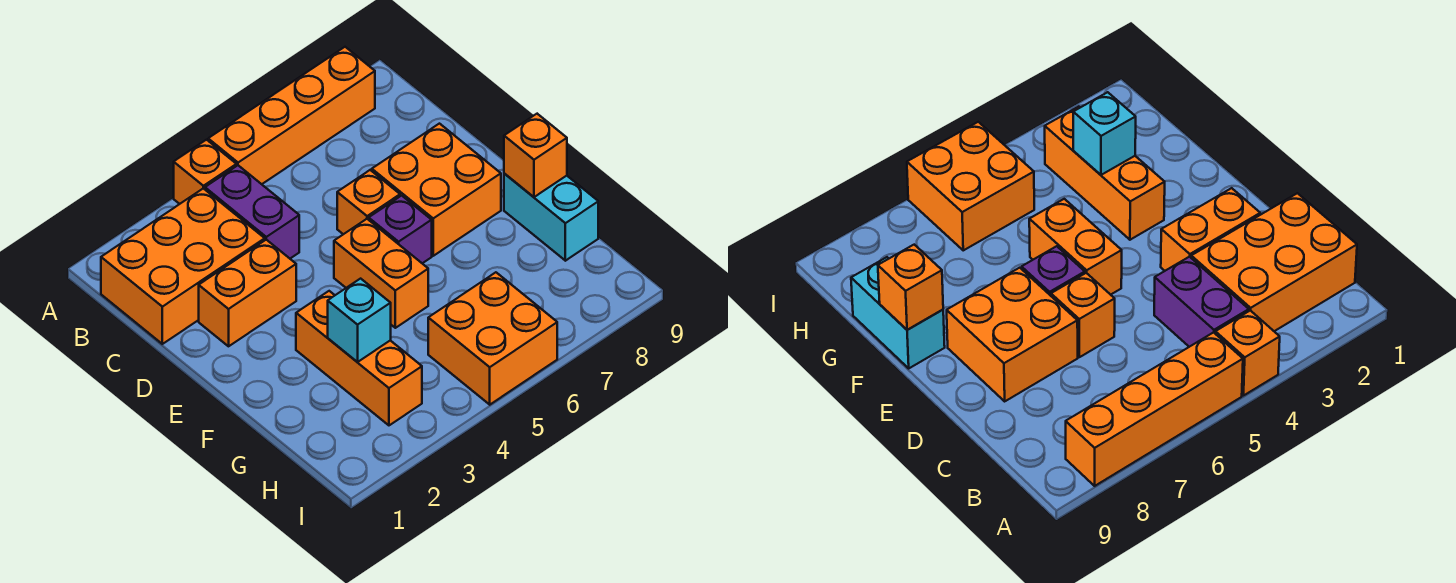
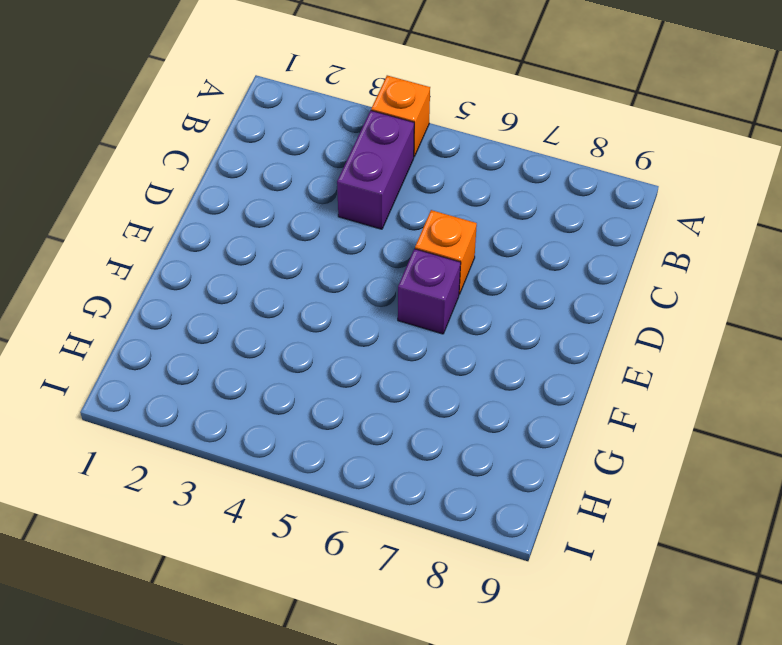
none -> orange brick A5:A8 level 1
none -> orange brick B1:C3 level 1
none -> orange brick D2:D3 level 1

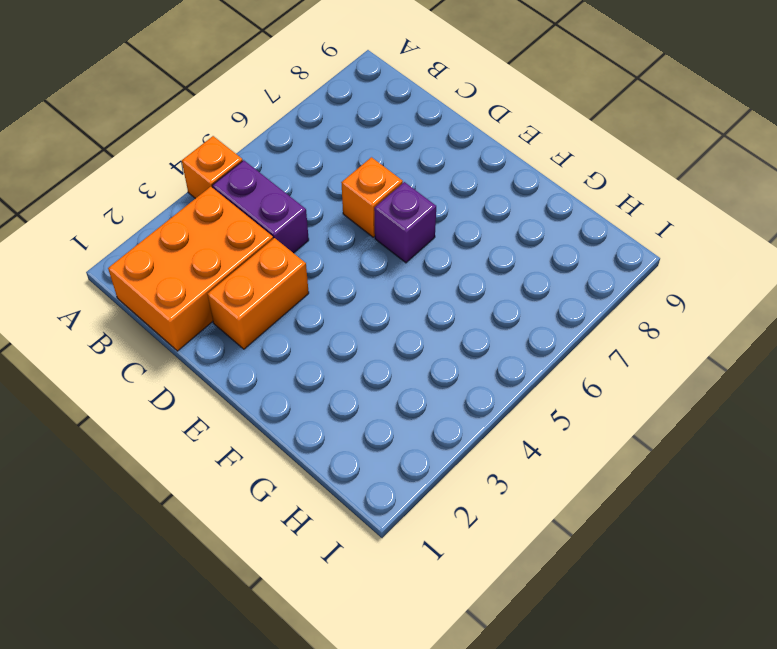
none -> orange brick A5:A8 level 1
none -> orange brick D7:E8 level 1
none -> orange brick E5:F5 level 1

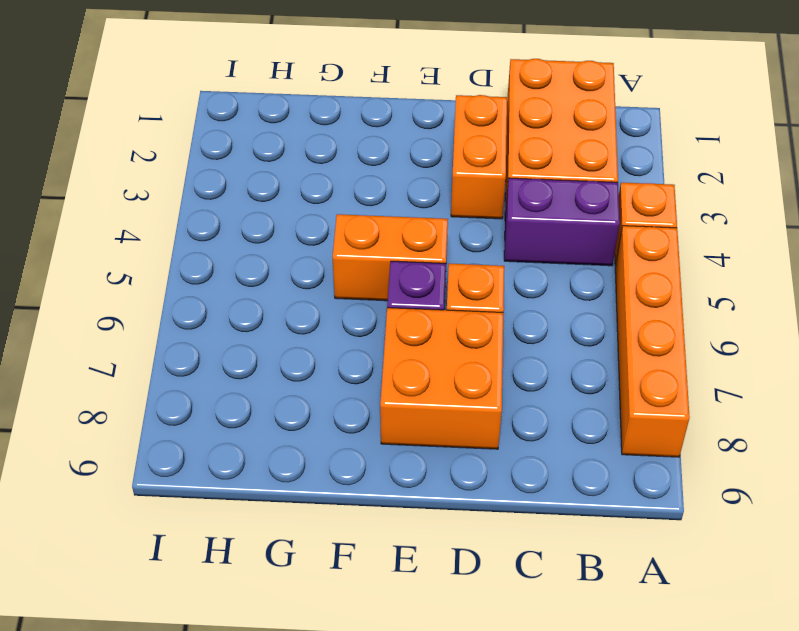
none -> orange brick F3:H3 level 1
none -> cyan brick F9:G9 level 1
none -> orange brick H5:I6 level 1

